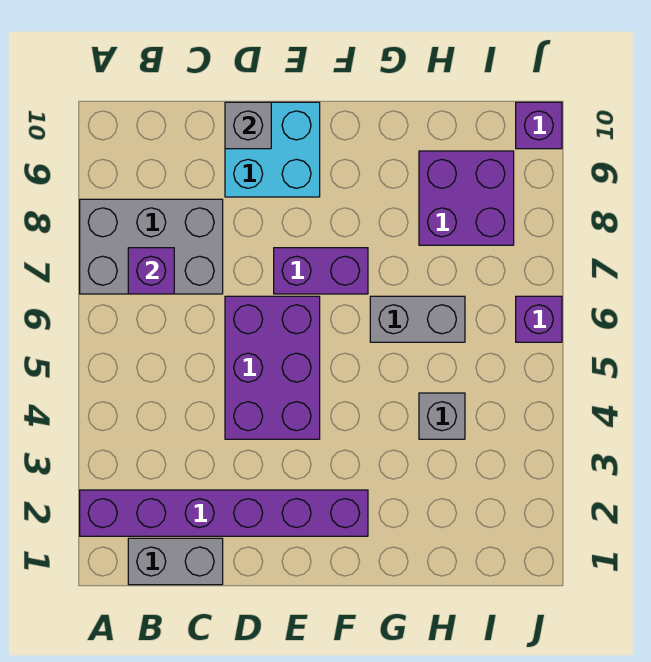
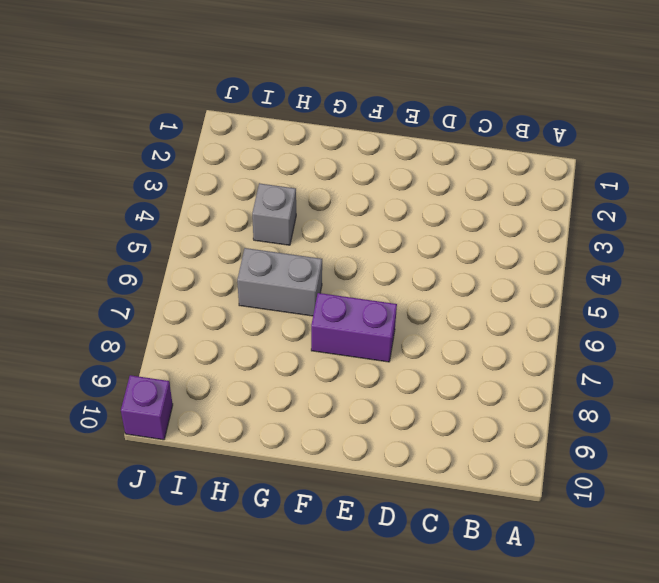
none -> purple brick A2:F2 level 1
none -> grey brick A7:C8 level 1
none -> grey brick B1:C1 level 1

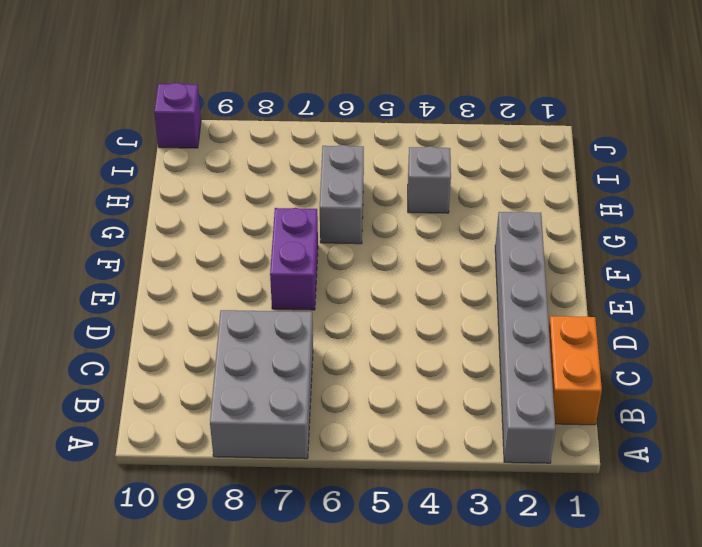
grey brick A2:F2 level 1 -> purple brick A2:F2 level 1
orange brick B1:C1 level 1 -> grey brick B1:C1 level 1
none -> purple brick D4:E6 level 1
none -> cyan brick D9:E10 level 1
none -> purple brick H8:I9 level 1

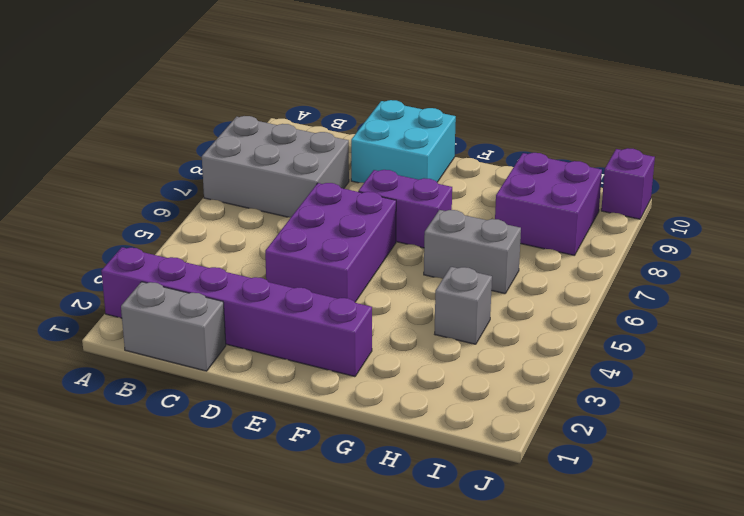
none -> purple brick J6 level 1
none -> purple brick B7 level 2
none -> grey brick D10 level 2

